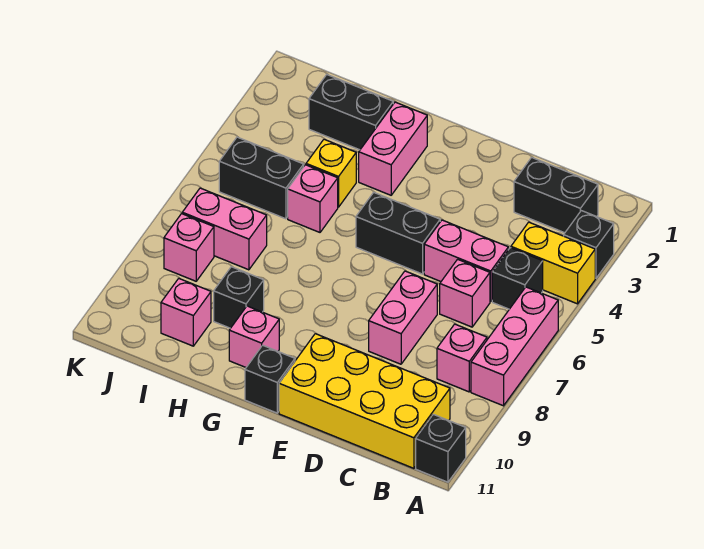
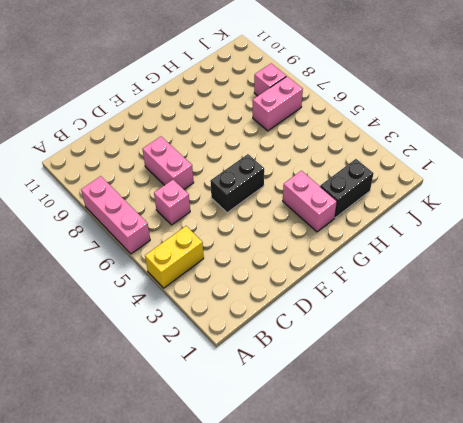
none -> black brick A3 level 1
none -> black brick A11 level 1
none -> black brick B2:C2 level 1

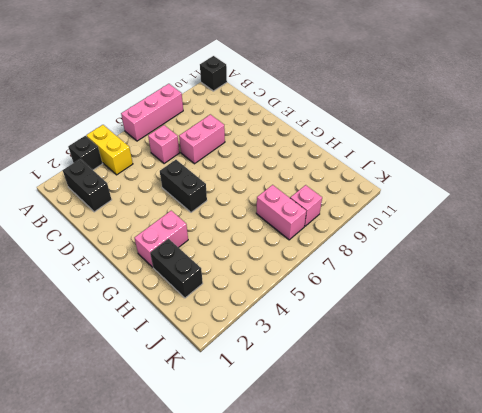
none -> black brick B5 level 1
none -> pink brick B8 level 1
none -> yellow brick B10:E11 level 1

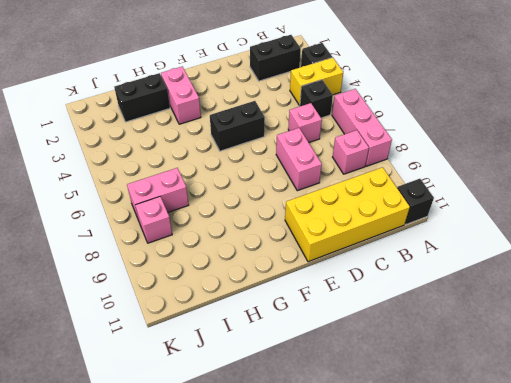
none -> pink brick C5:D5 level 1
none -> black brick F11 level 1
none -> pink brick G10 level 1

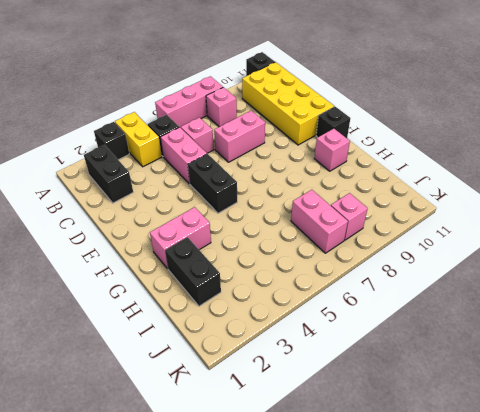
none -> yellow brick H4 level 1
none -> pink brick H5 level 1
none -> black brick H9 level 1

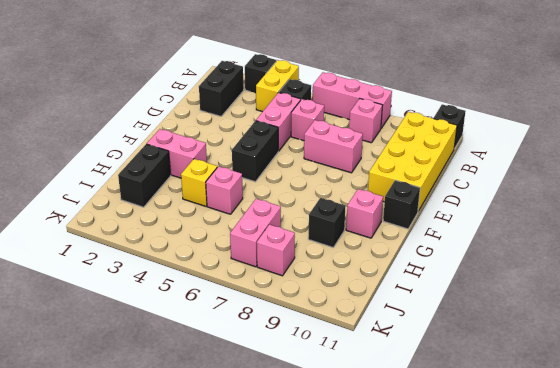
none -> black brick I5:J5 level 1
none -> pink brick I10 level 1

